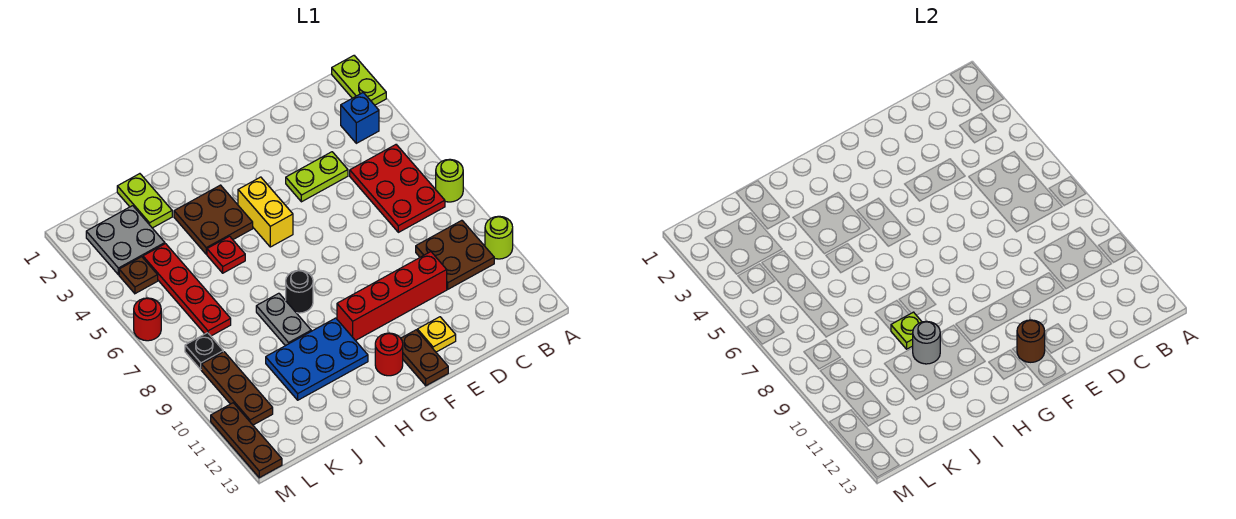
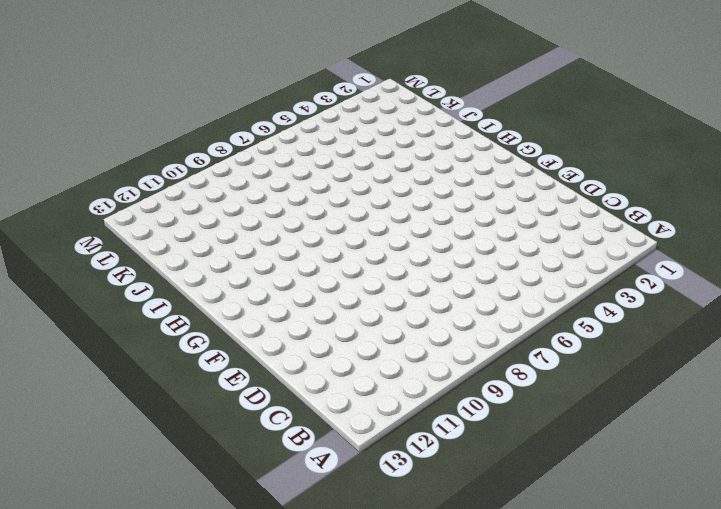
none -> lime plate A1:A2 level 1
none -> lime round brick A7 level 1
none -> lime round brick A10 level 1

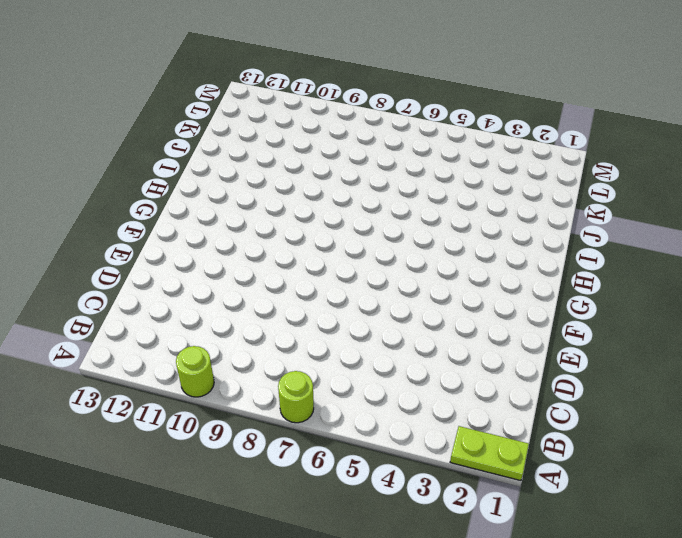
none -> blue brick B3 level 1
none -> red plate B5:C7 level 1
none -> brown plate B9:C10 level 1

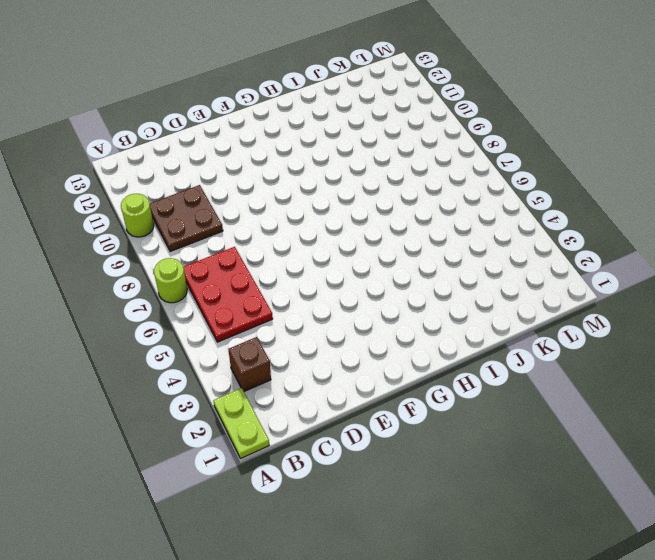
brown brick B3 level 1 -> blue brick B3 level 1
none -> lime plate D4:E4 level 1
none -> red brick D10:G10 level 1
none -> yellow plate E12 level 1

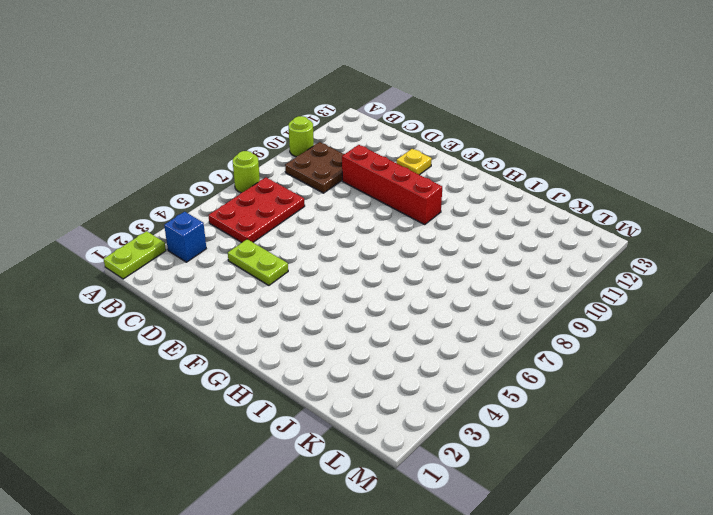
none -> brown plate F12:F13 level 1
none -> yellow brick G4:G5 level 1
none -> red round brick G12 level 1

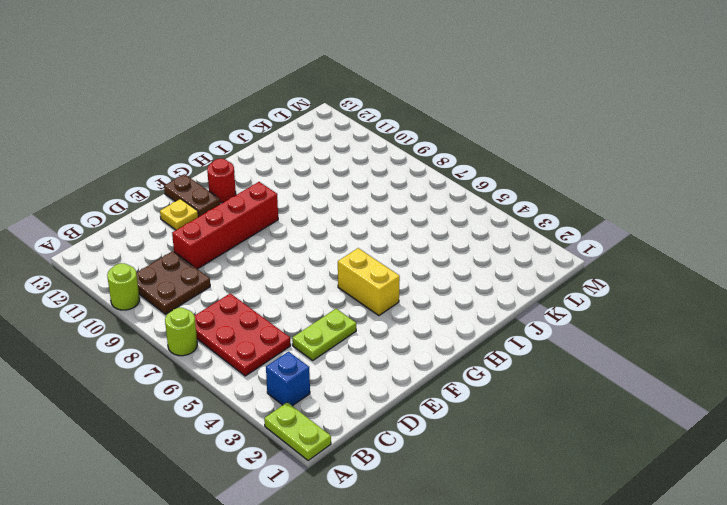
none -> brown plate H3:I4 level 1
none -> black round brick H8 level 1
none -> blue plate H10:J11 level 1

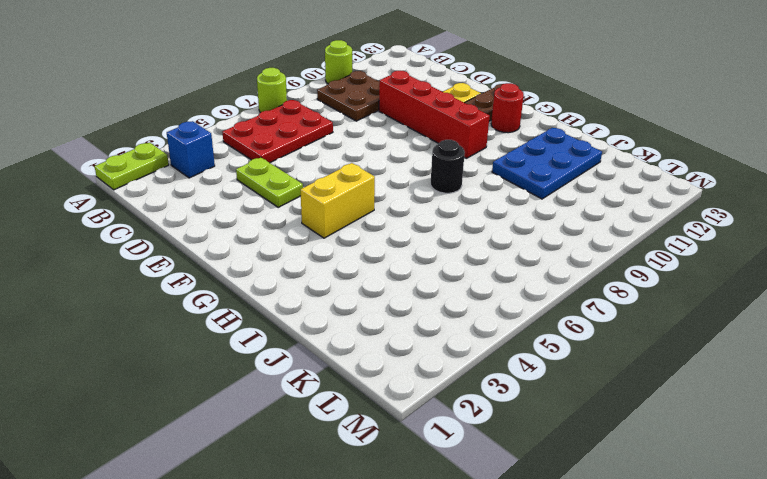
blue plate I10:J12 level 1 -> blue plate H10:J11 level 1
none -> brown plate H3:I4 level 1
none -> red plate I5 level 1
none -> grey plate I8:I9 level 1

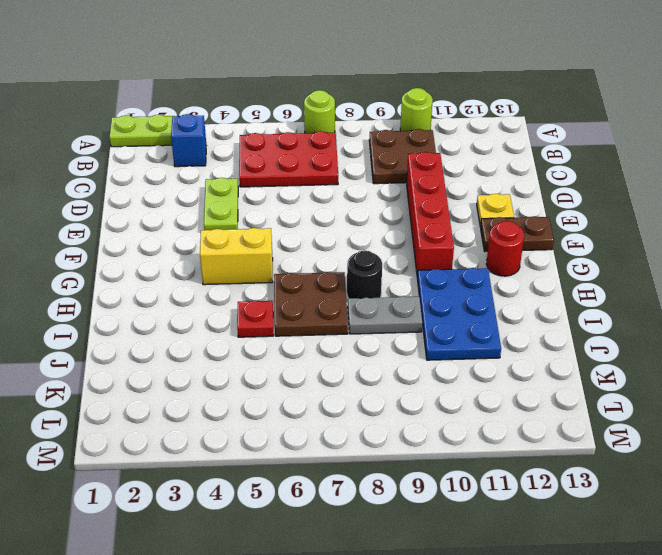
brown plate H6:I7 level 1 -> brown plate H3:I4 level 1
none -> lime plate J1:J2 level 1
none -> grey plate K2:L3 level 1
none -> red plate K4:K7 level 1

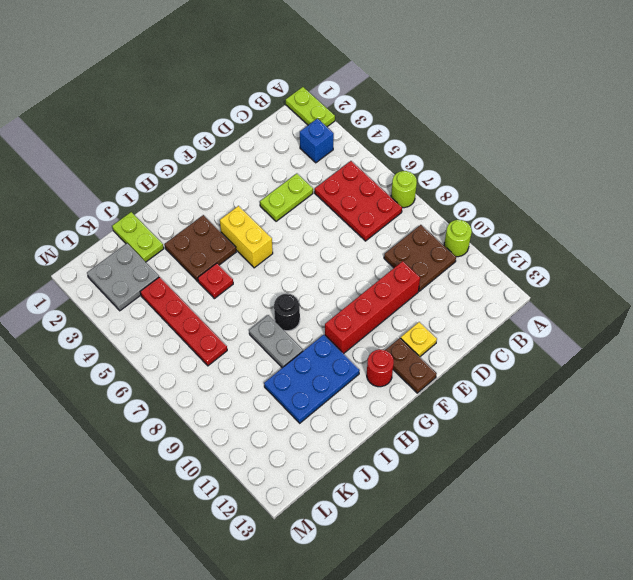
none -> brown plate L4 level 1
none -> black plate L8 level 1
none -> brown plate L9:L11 level 1

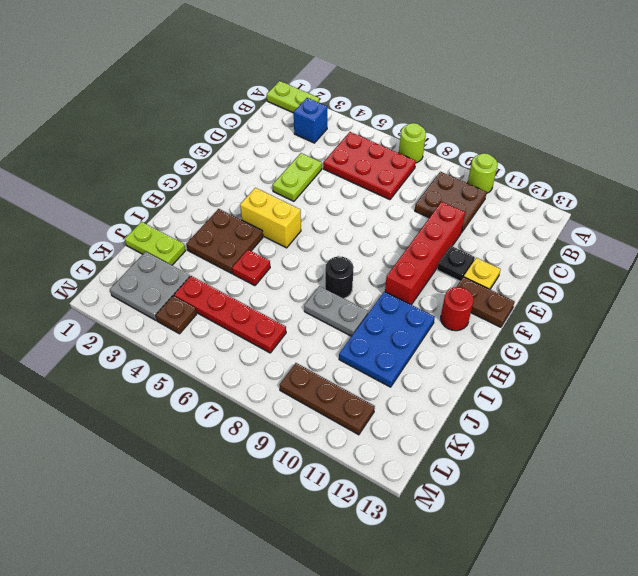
black plate E11 level 1 -> black plate L8 level 1
none -> red round brick M6 level 1
none -> brown plate M11:M13 level 1
none -> brown round brick F12 level 2

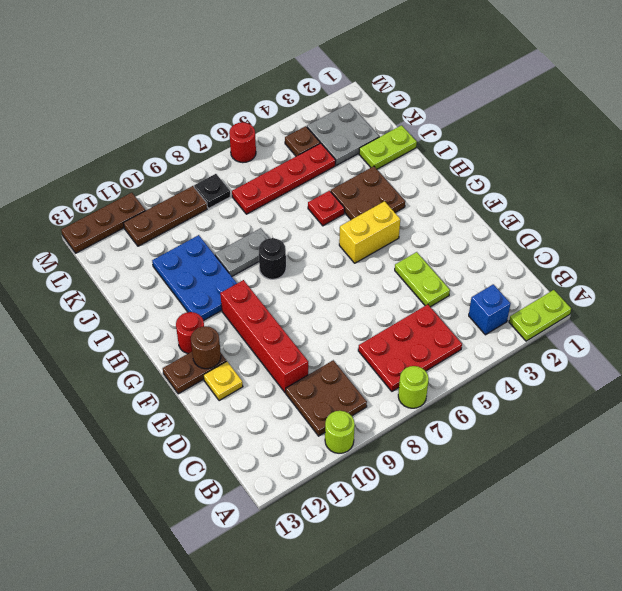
none -> lime plate I9 level 2
none -> grey round brick I10 level 2

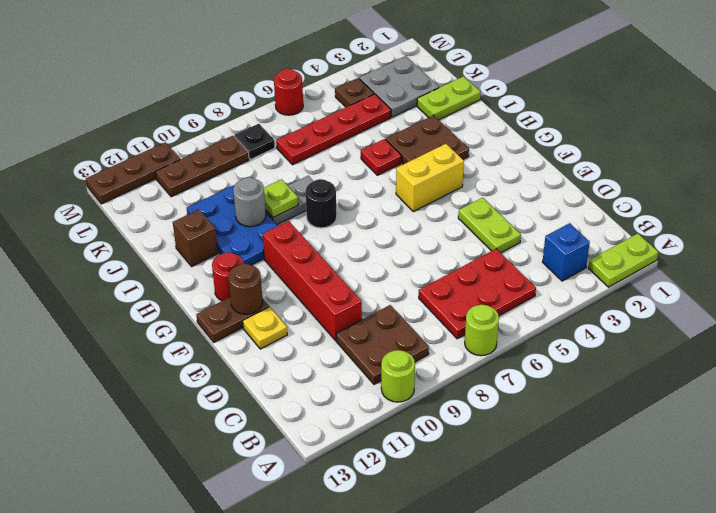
brown brick I12 level 1 -> none

